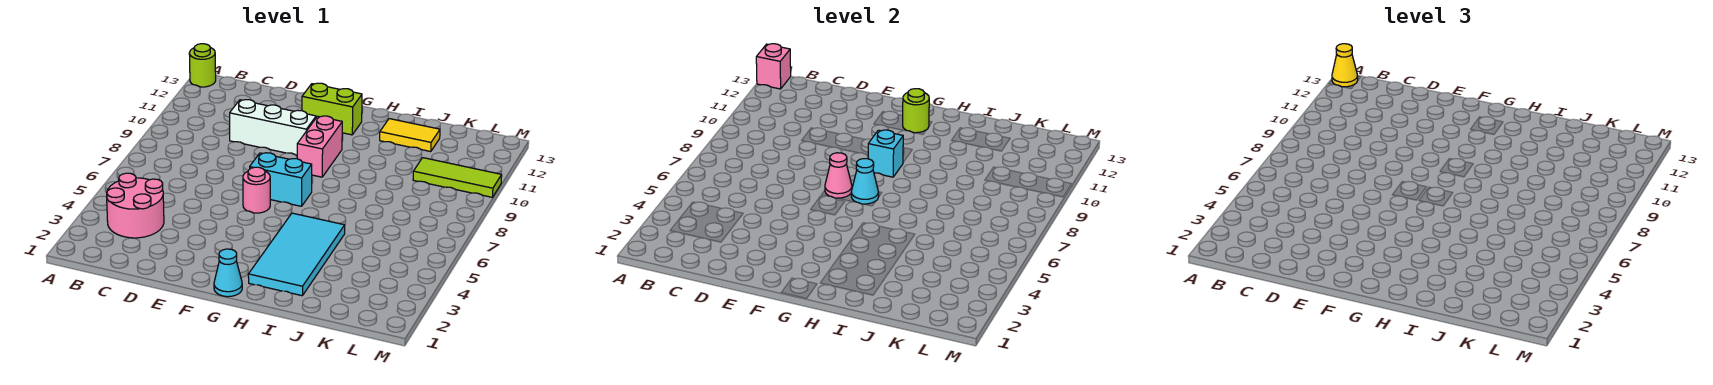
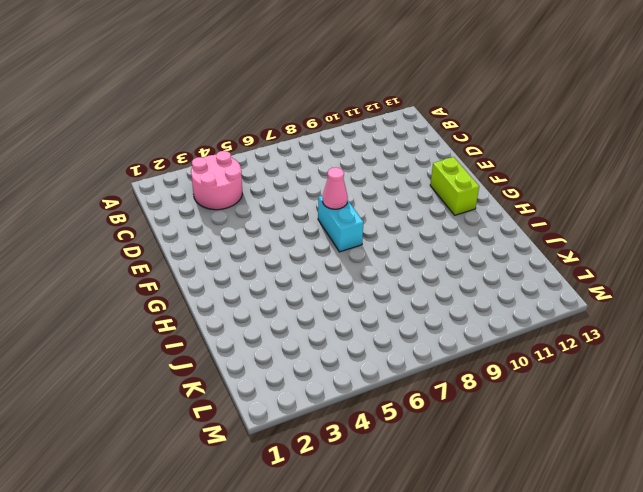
none -> lime round brick A13 level 1
none -> white brick D10:F10 level 1
none -> pink round brick F6 level 1

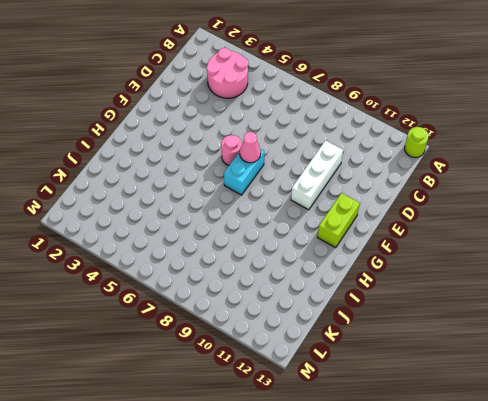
none -> cyan cone G1 level 1
none -> pink brick G9:G10 level 1
none -> cyan tile H2:I5 level 1

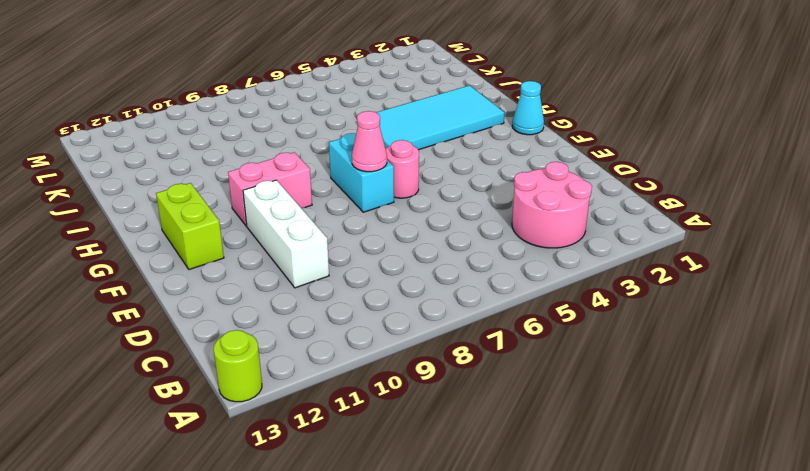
none -> yellow tile I12:J12 level 1
none -> lime tile K10:M10 level 1
none -> pink brick A13 level 2

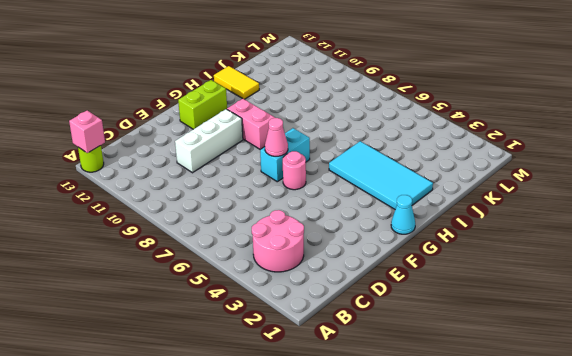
yellow tile I12:I13 level 1 -> yellow tile I12:J12 level 1
none -> lime tile K10:M10 level 1
none -> cyan cone G7 level 2
none -> cyan brick G9 level 2

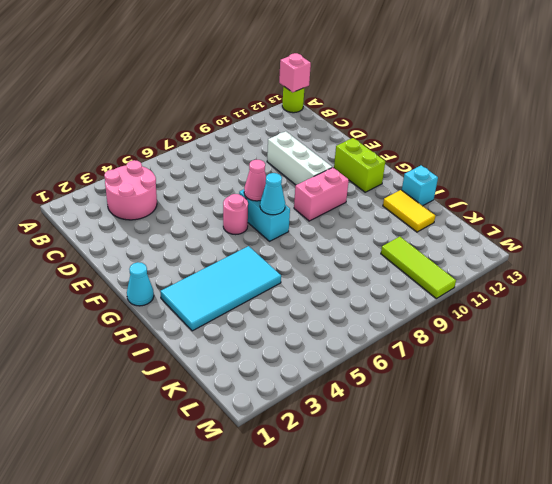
cyan brick I13 level 1 -> cyan brick G9 level 2
none -> lime round brick G12 level 2
none -> yellow cone A13 level 3

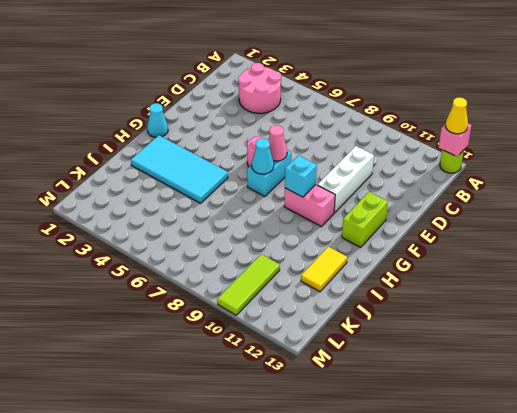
none -> lime round brick G12 level 2

